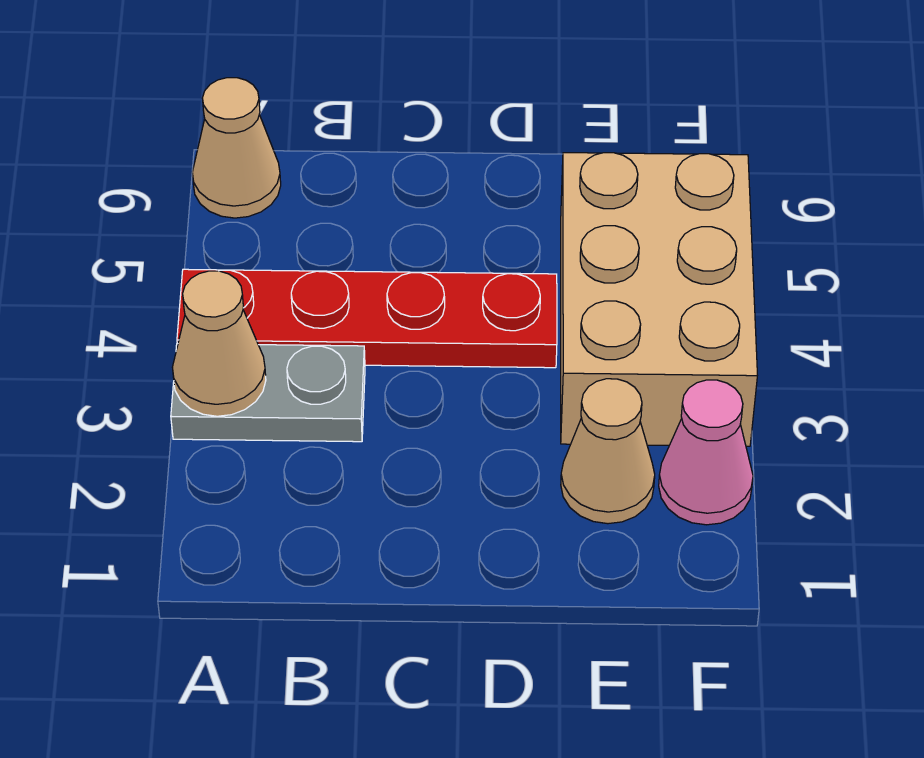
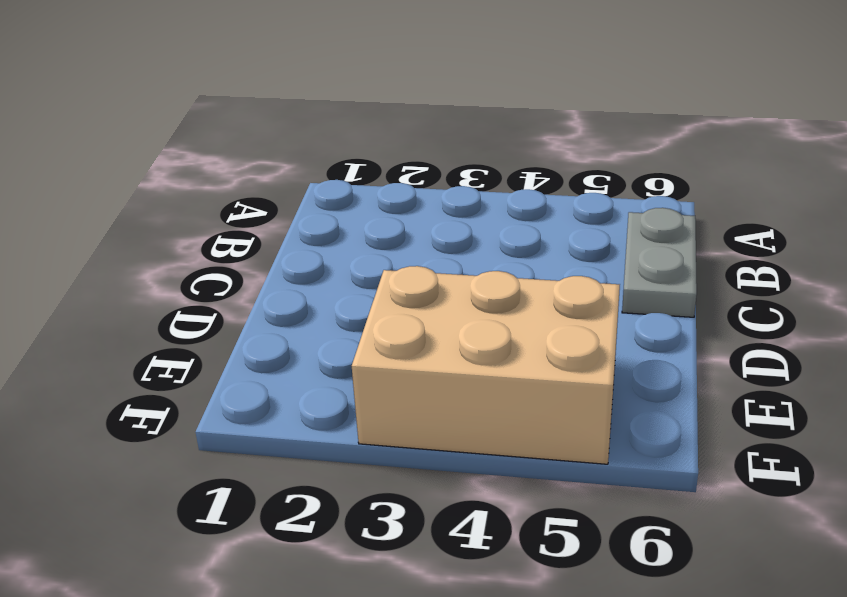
grey plate B6:C6 level 1 -> grey plate A3:B3 level 1
none -> red plate A4:D4 level 1
none -> tan cone A6 level 1

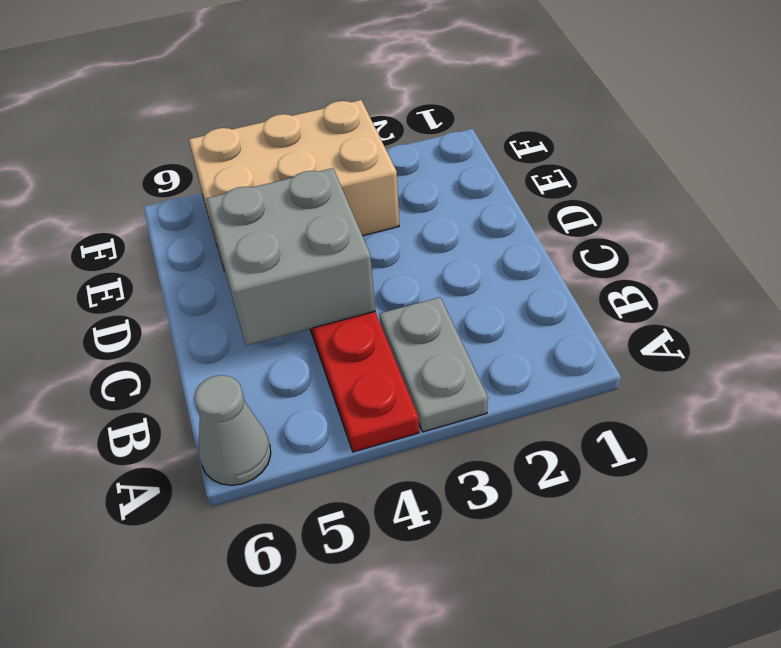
grey cone A6 level 1 -> tan cone A6 level 1
grey brick C4:D5 level 2 -> none
none -> tan cone E2 level 1
none -> pink cone F2 level 1

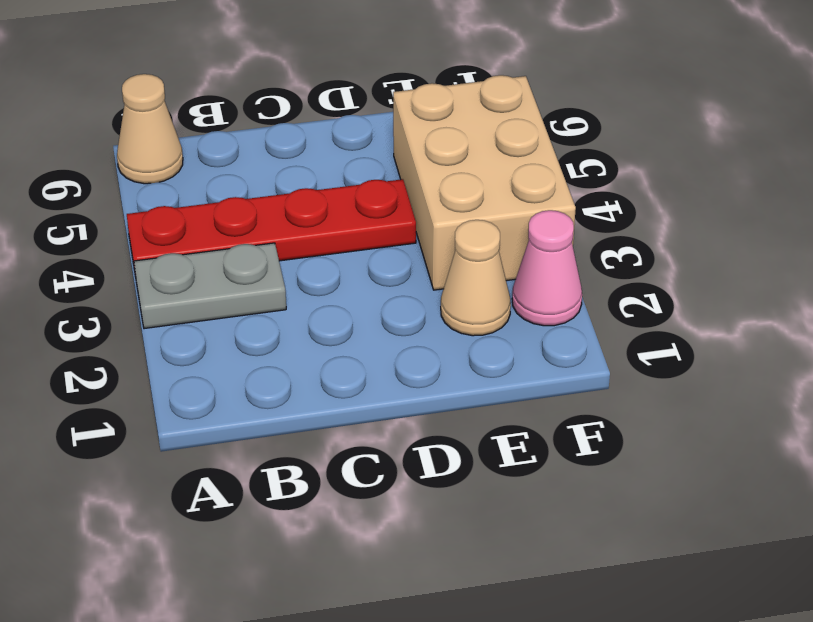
none -> tan cone A3 level 2

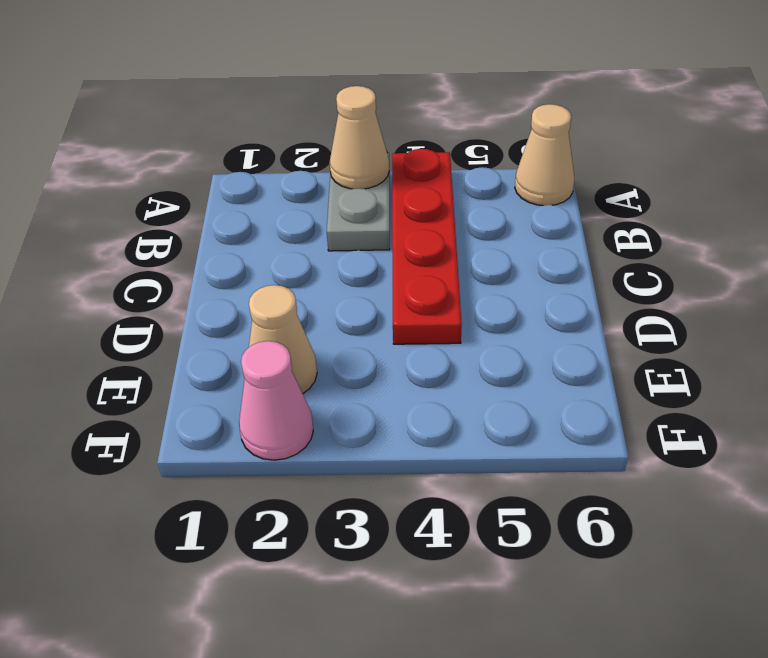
none -> tan brick E3:F5 level 1

